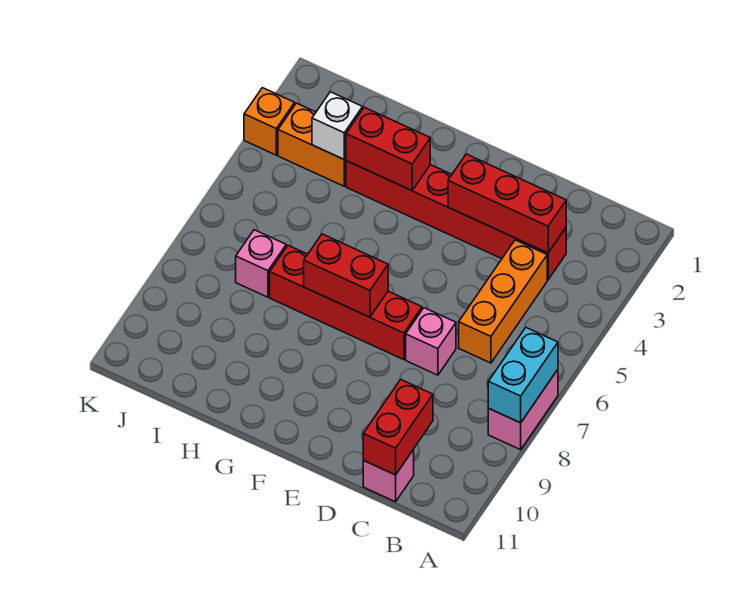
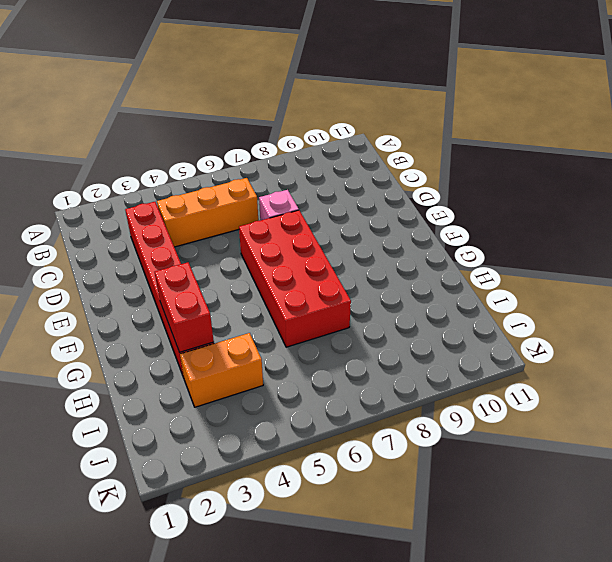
red brick E6:H7 level 1 -> red brick E7:H7 level 1
orange brick I3:I4 level 1 -> orange brick I3:J3 level 1
none -> pink brick A7:A8 level 1
none -> pink brick C11 level 1
none -> pink brick I7 level 1

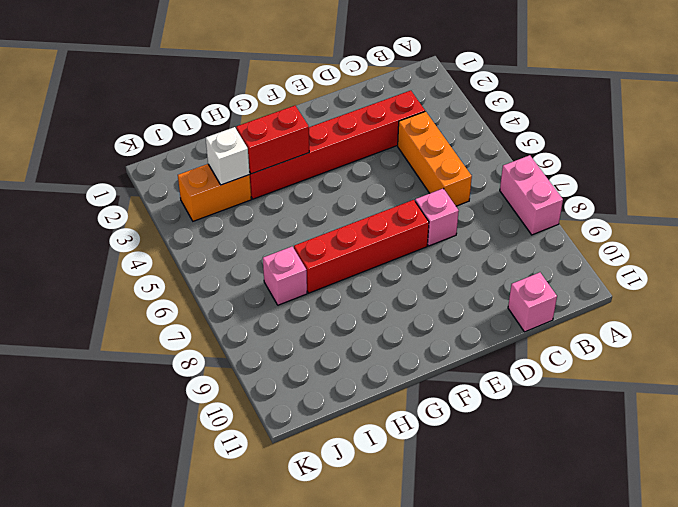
none -> orange brick K3 level 1
none -> cyan brick A7:A8 level 2
none -> red brick C3:E3 level 2

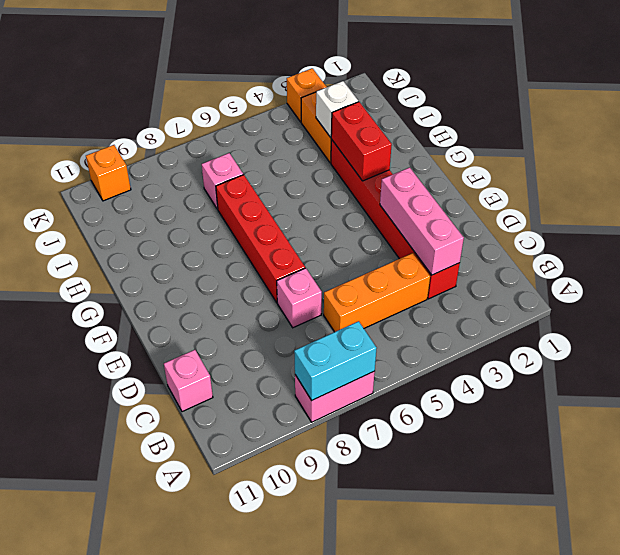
pink brick C3:E3 level 2 -> red brick C3:E3 level 2
orange brick K10 level 1 -> none
none -> red brick C10:C11 level 2
none -> red brick F7:G7 level 2

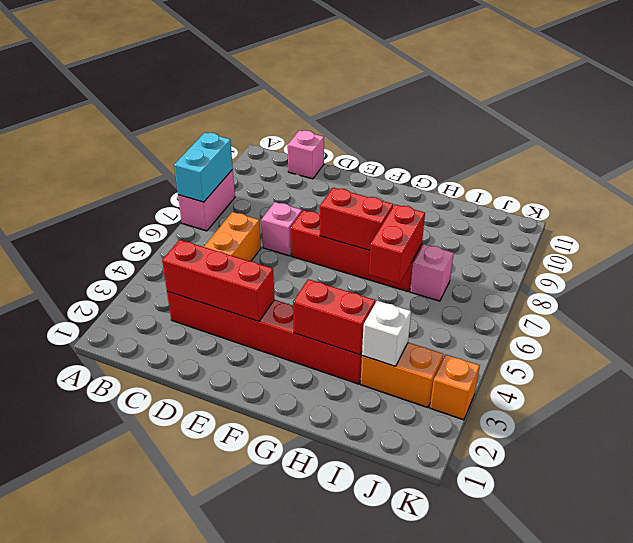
red brick H6:H7 level 2 -> red brick C10:C11 level 2

